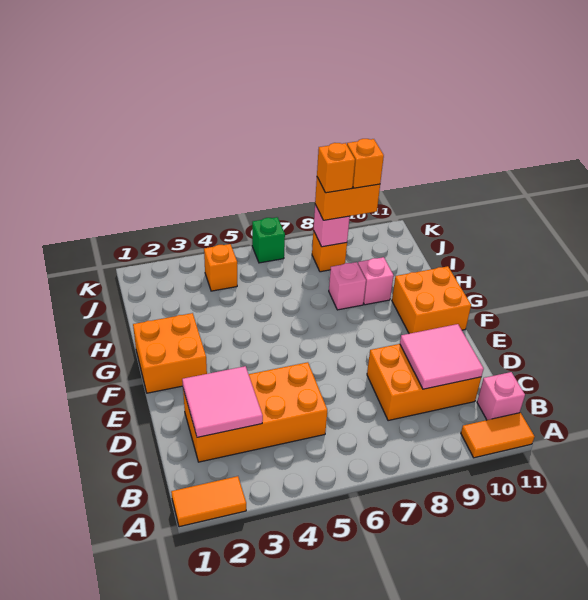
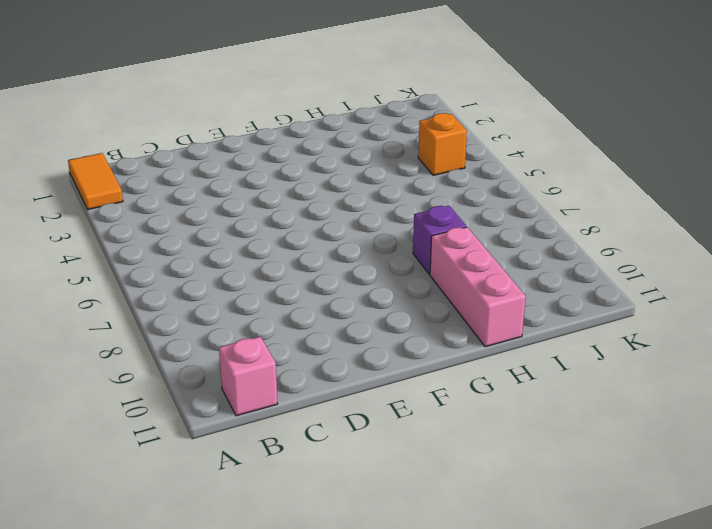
purple brick H8 level 1 -> pink brick H8 level 1
pink brick H9:H11 level 1 -> pink brick H9 level 1
none -> orange tile A10:A11 level 1
none -> orange brick C2:D5 level 1
none -> orange brick C8:D10 level 1

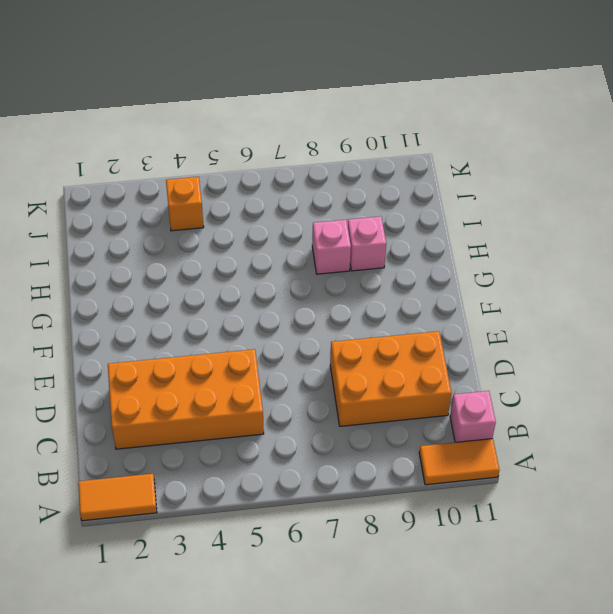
none -> orange brick F1:G2 level 1
none -> orange brick F10:G11 level 1
none -> orange brick J8 level 1

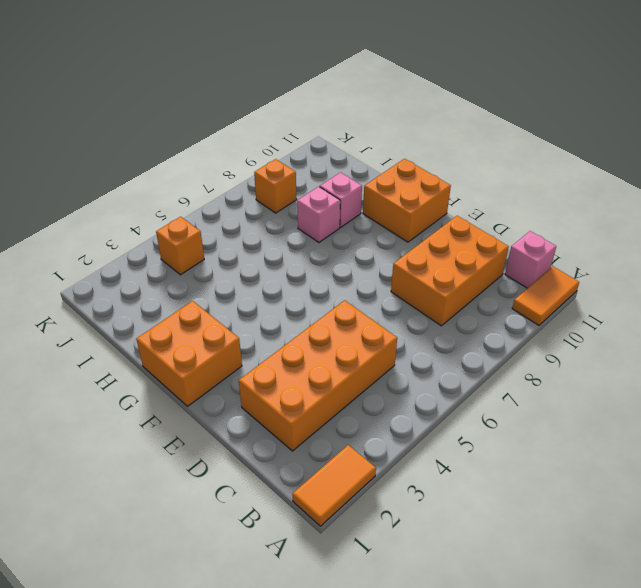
none -> green brick K6 level 1
none -> pink tile C2:D3 level 2
none -> pink tile C9:D10 level 2

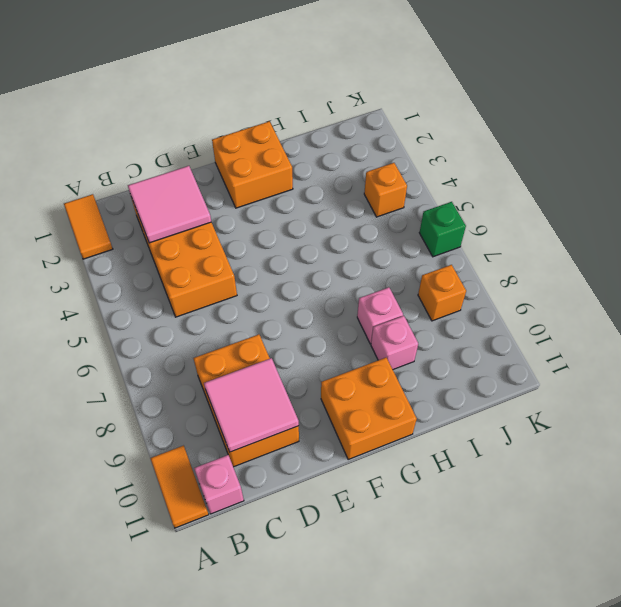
none -> pink brick J8 level 2
none -> orange brick J8:J9 level 3
none -> orange brick J8 level 4

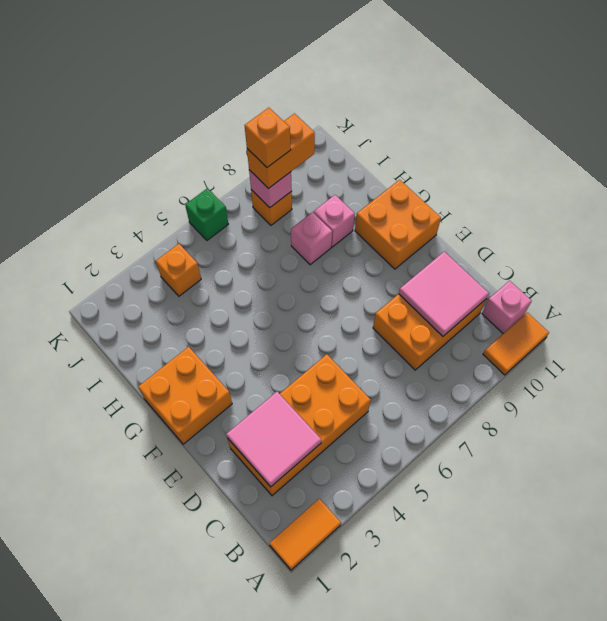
none -> orange brick J9 level 4

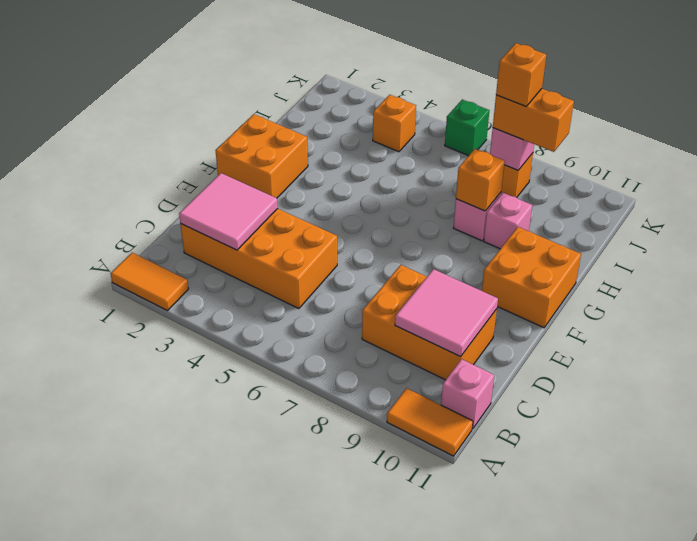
orange brick H8 level 2 -> orange brick J9 level 4

